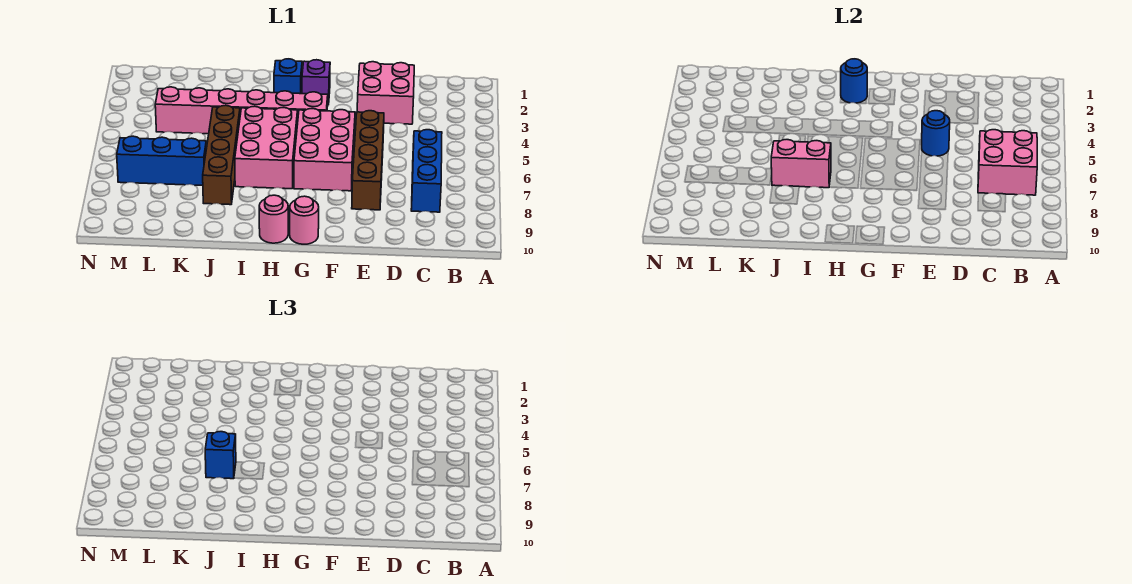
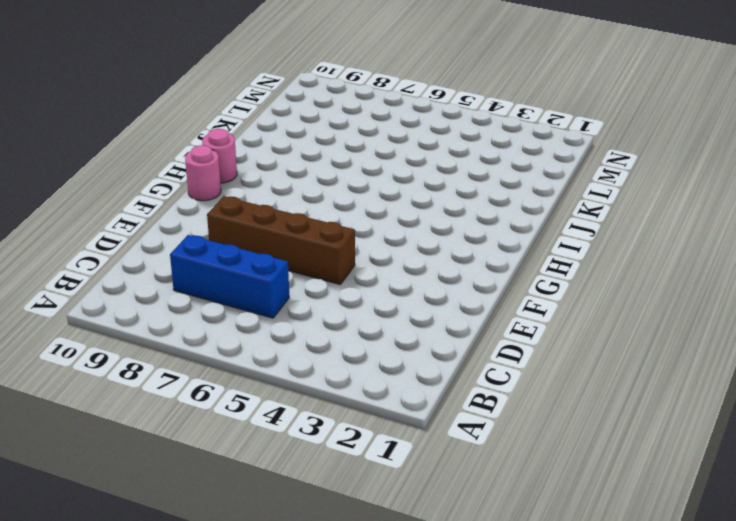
none -> pink brick D2:E3 level 1
none -> pink brick F5:G7 level 1
none -> purple brick G2 level 1

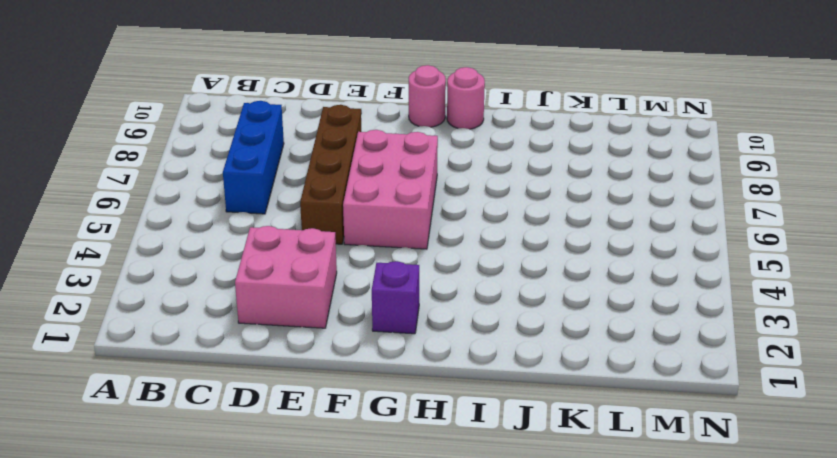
none -> pink brick G4:L4 level 1
none -> blue brick H2 level 1
none -> pink brick H5:I7 level 1

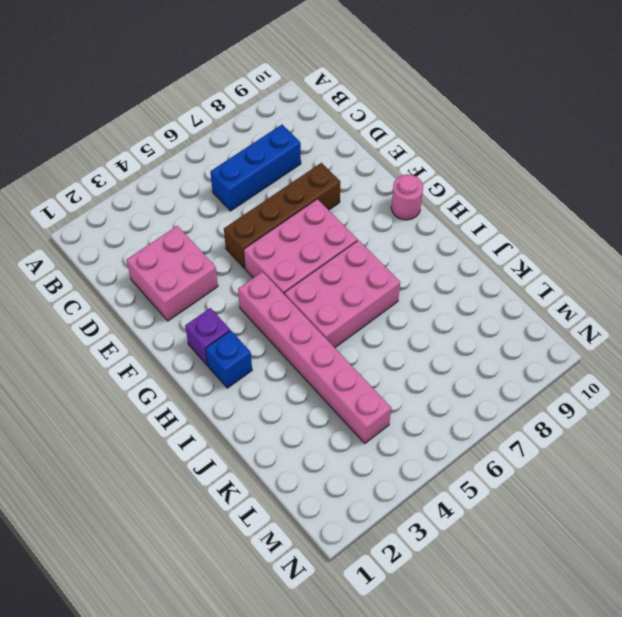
none -> pink round brick H10 level 1
none -> brown brick J5:J8 level 1
none -> blue brick K7:M7 level 1

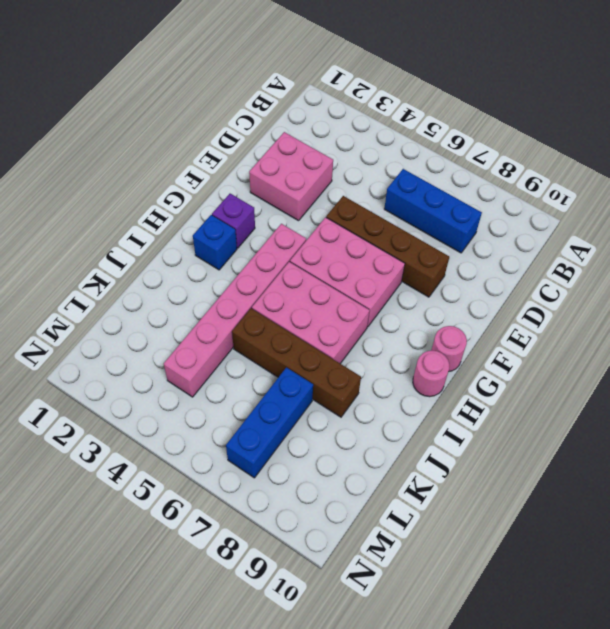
none -> pink brick B6:C7 level 2
none -> blue round brick E5 level 2
none -> blue round brick H2 level 2

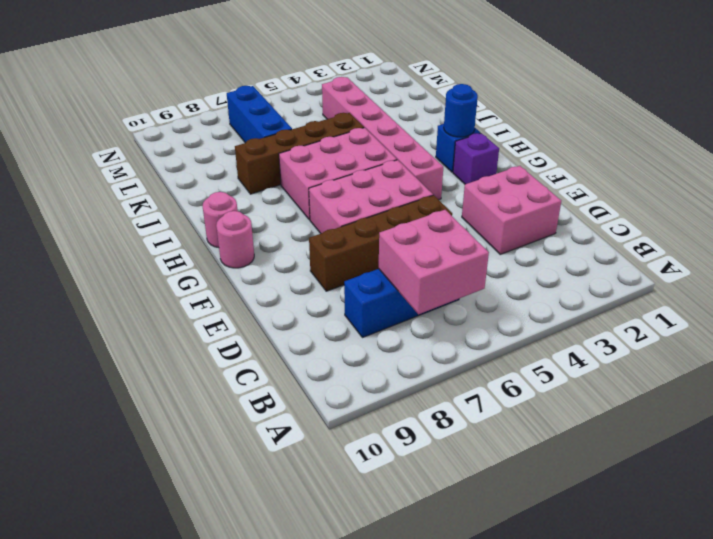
none -> blue round brick E5 level 2
none -> pink brick I7:J7 level 2
none -> blue brick J7 level 3

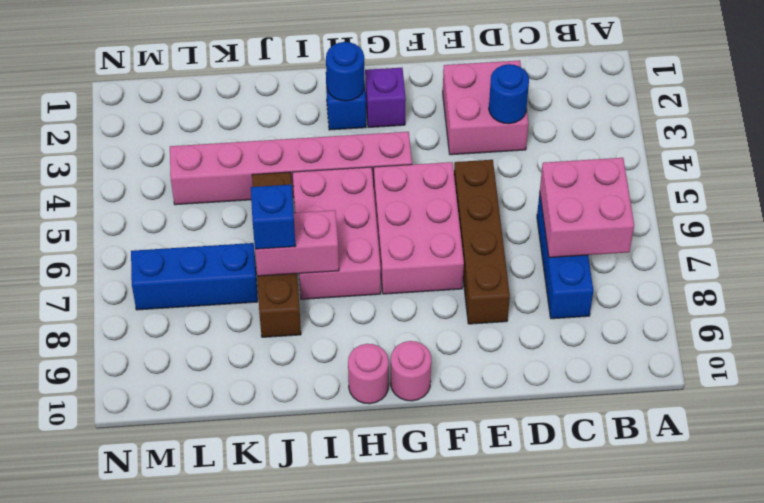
blue round brick D3 level 2 -> blue round brick E5 level 2

